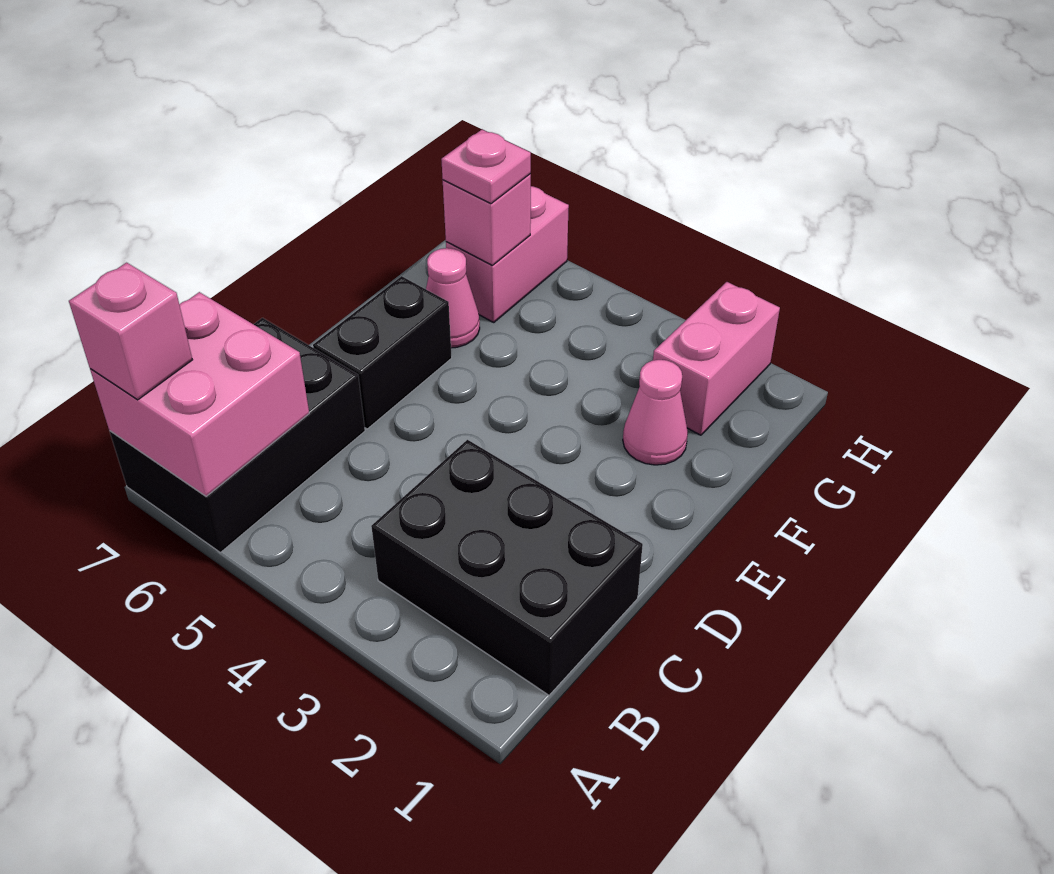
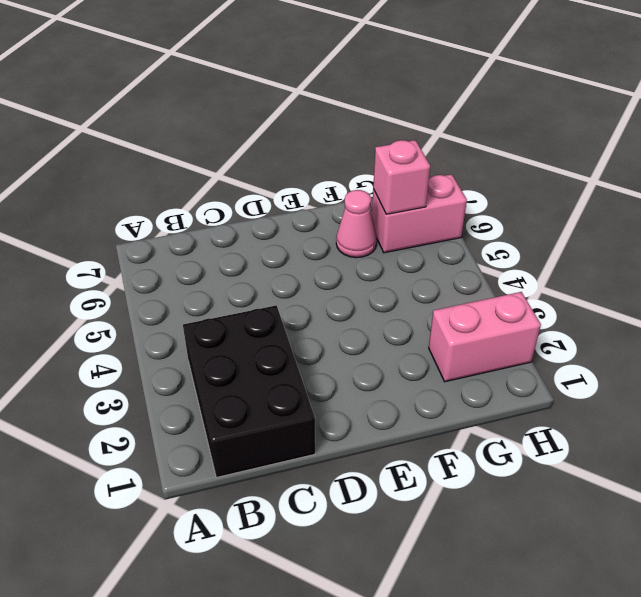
none -> black brick A6:C7 level 1
none -> black brick D6:E6 level 1

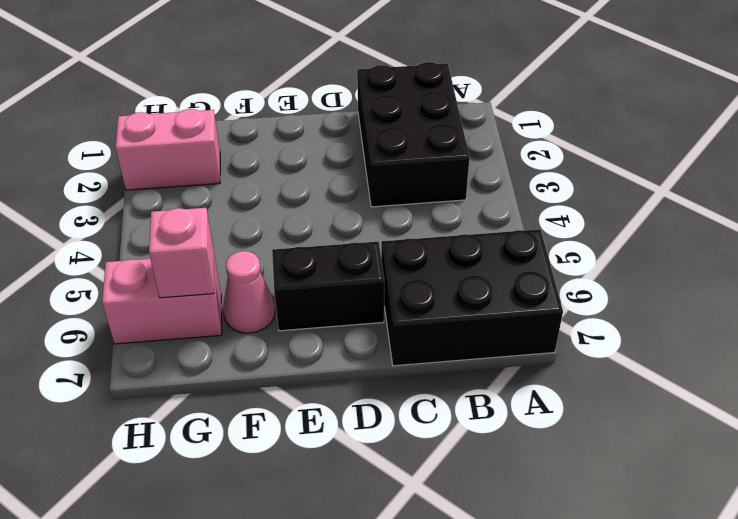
none -> pink cone F2 level 1
none -> pink brick A6:B7 level 2

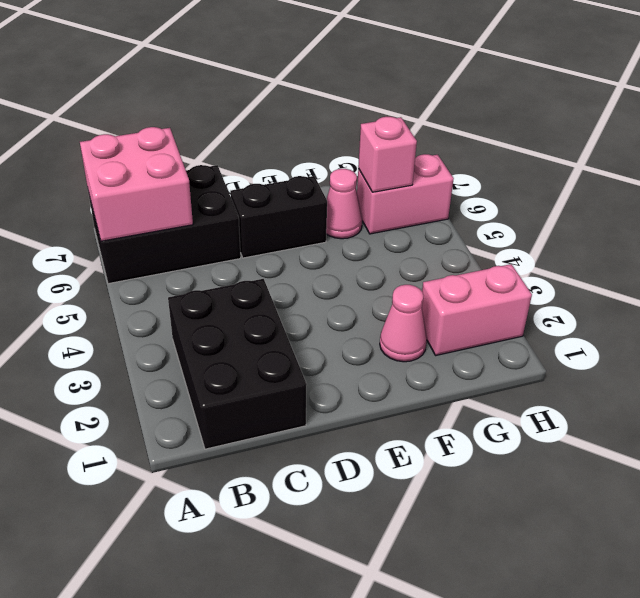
none -> pink brick A7 level 3
none -> pink plate G6 level 3

